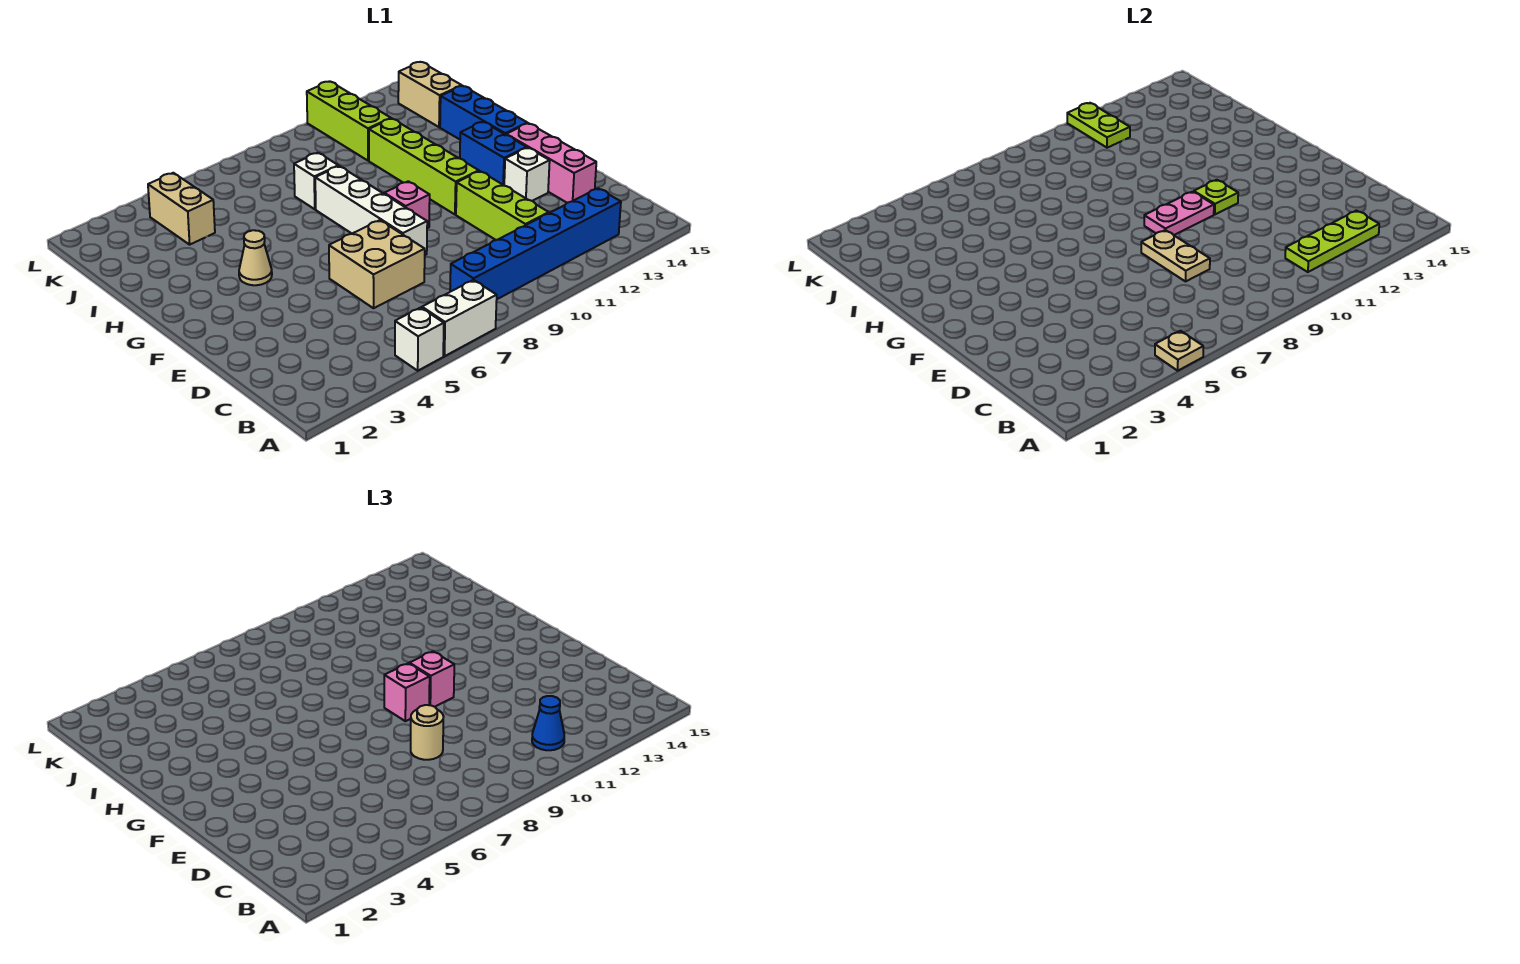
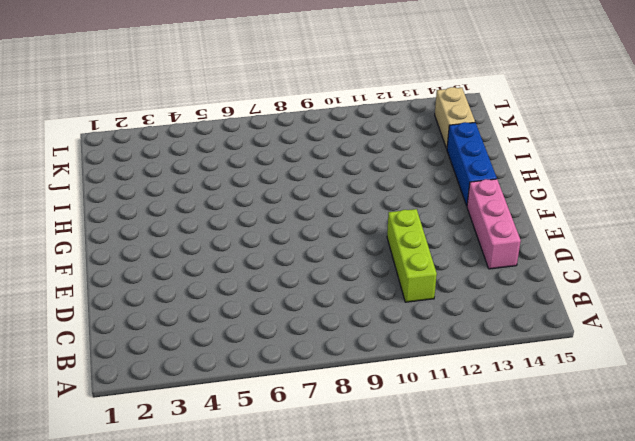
none -> white brick A5 level 1
none -> white brick A6:A7 level 1
none -> blue brick B8:B13 level 1

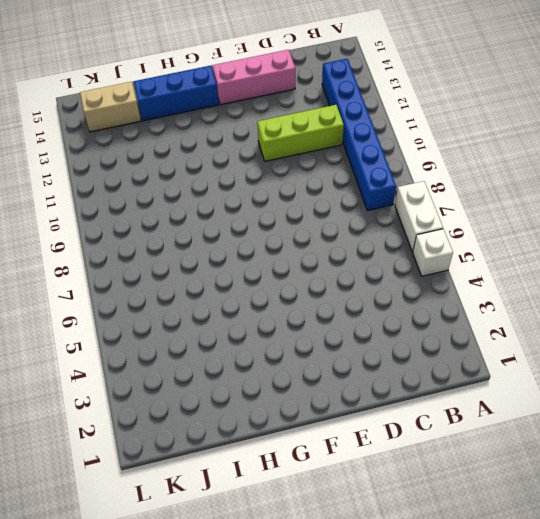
none -> tan brick D6:E7 level 1
none -> white brick E8:H8 level 1
none -> white brick E13 level 1

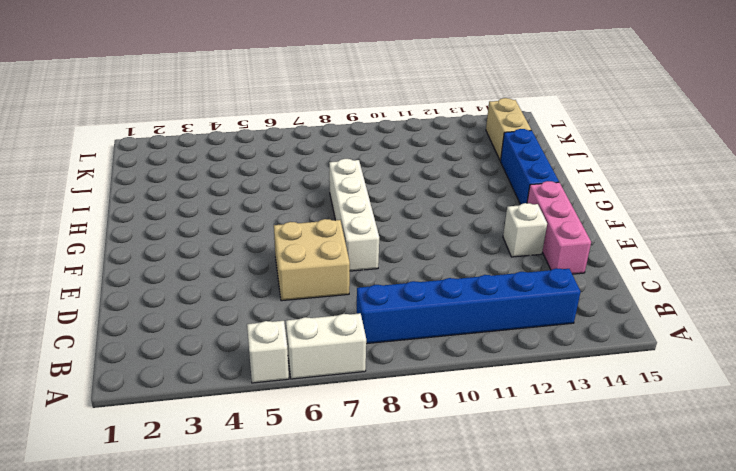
none -> lime brick C11:E11 level 1
none -> pink brick F9 level 1
none -> lime brick F11:I11 level 1

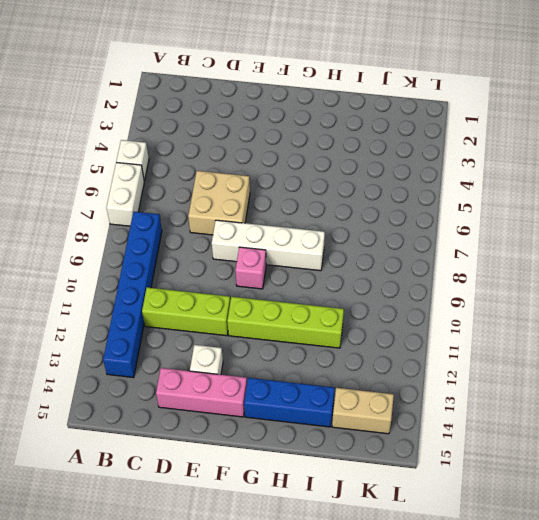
none -> blue brick F13:G13 level 1
none -> tan cone G4 level 1
none -> white brick I8 level 1

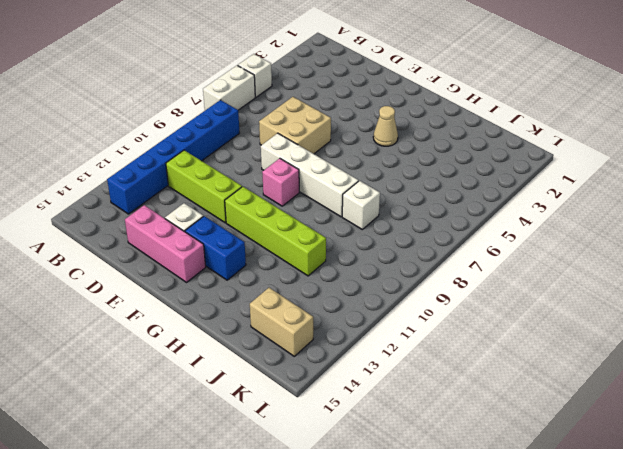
none -> blue brick G14:I14 level 1
none -> tan brick J4:K4 level 1
none -> lime brick J11:L11 level 1

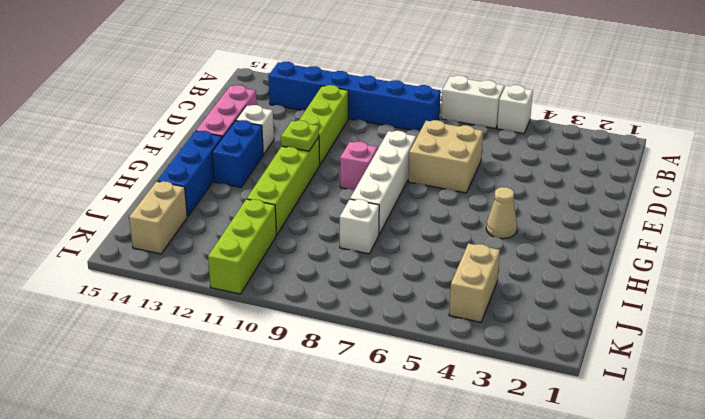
none -> tan plate A5 level 2
none -> lime plate B11:B13 level 2
none -> tan plate D8:E8 level 2

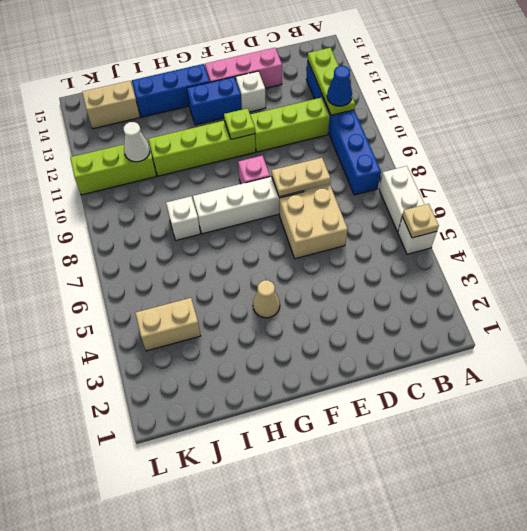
white cone J11 level 2 -> none
none -> pink plate F9:F10 level 2
none -> lime plate K11:L11 level 2
none -> tan round brick D8 level 3

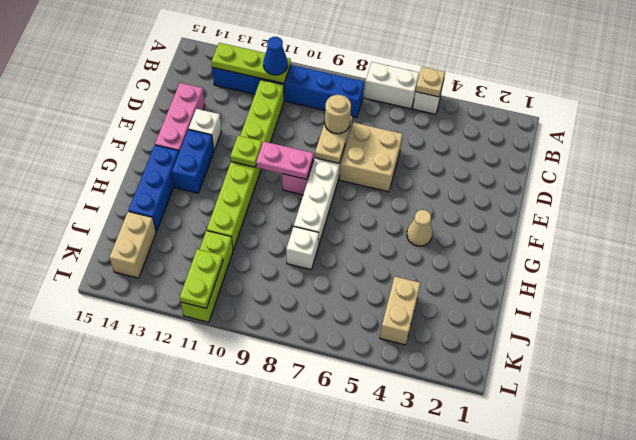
none -> pink brick F9 level 3
none -> pink brick F10 level 3

